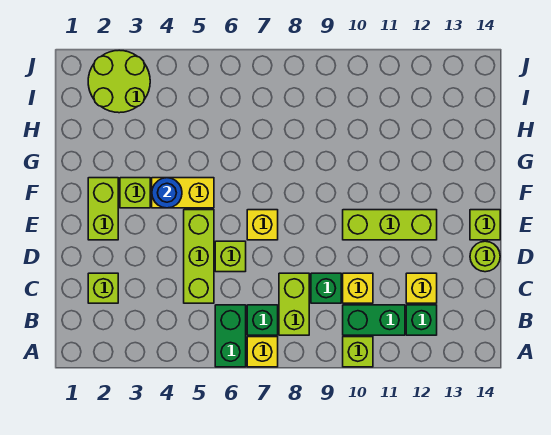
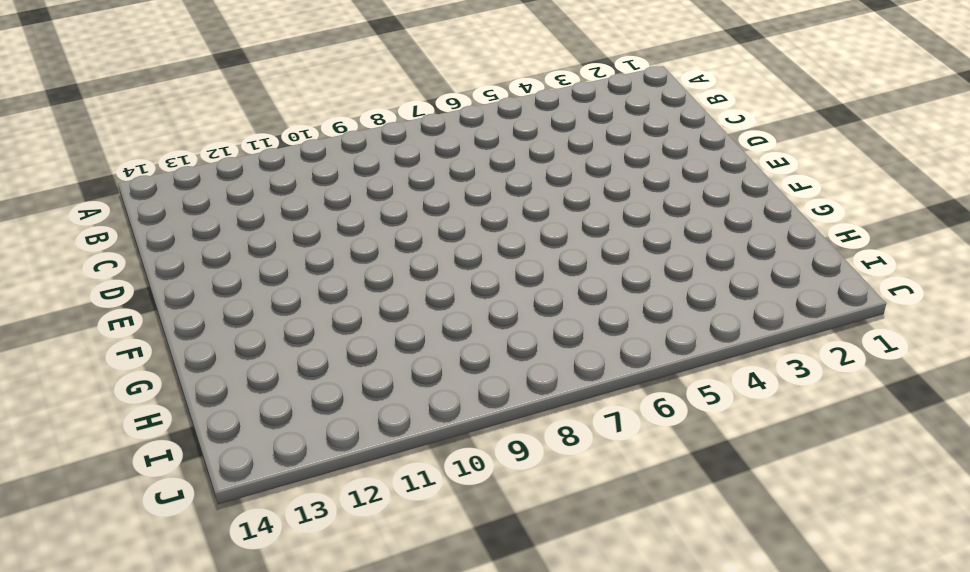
none -> green brick A6:B6 level 1
none -> yellow brick A7 level 1
none -> lime brick A10 level 1

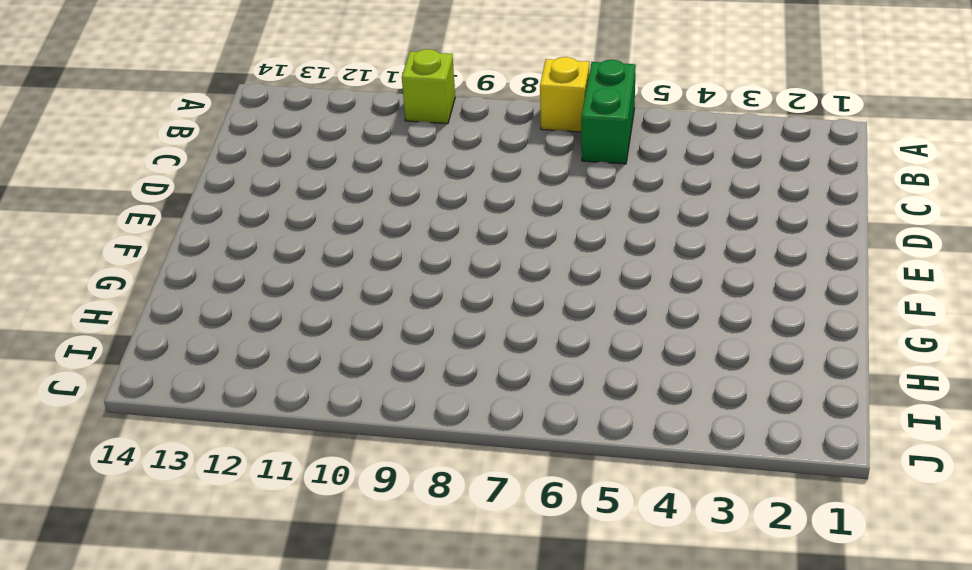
none -> green brick B7 level 1
none -> lime brick B8:C8 level 1
none -> green brick B10:B11 level 1

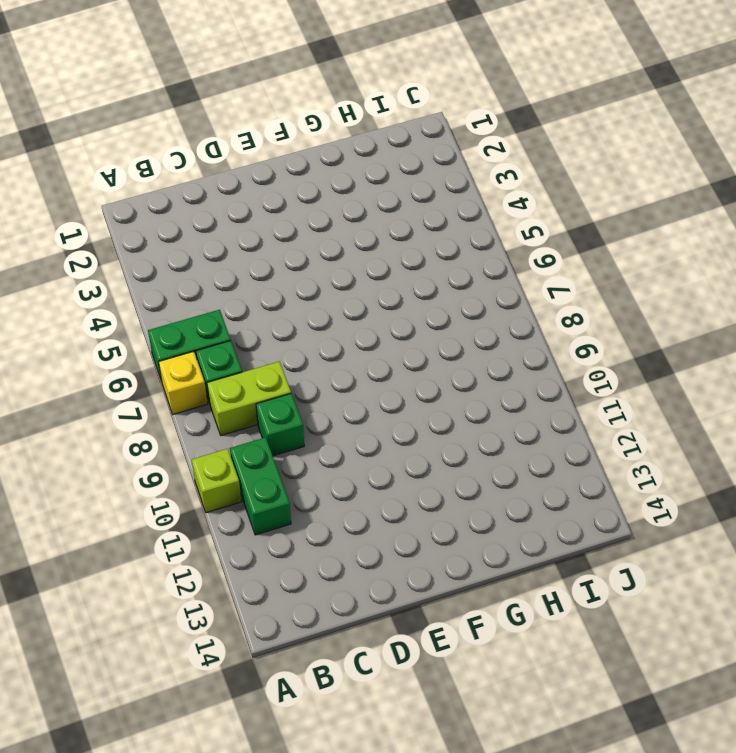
none -> green brick B12 level 1
none -> lime brick C2 level 1
none -> lime brick C5:E5 level 1

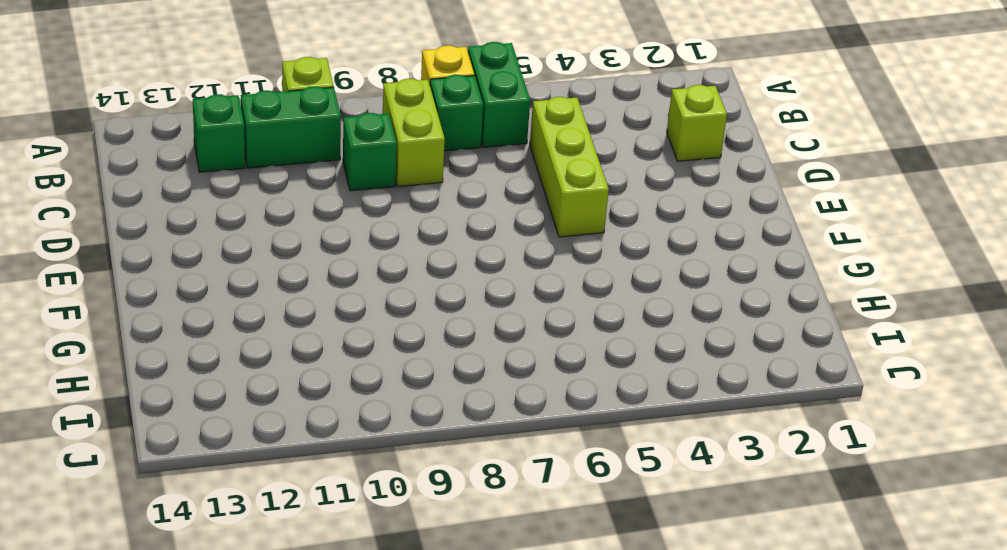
none -> yellow brick C10 level 1
none -> yellow brick C12 level 1
none -> lime brick D6 level 1

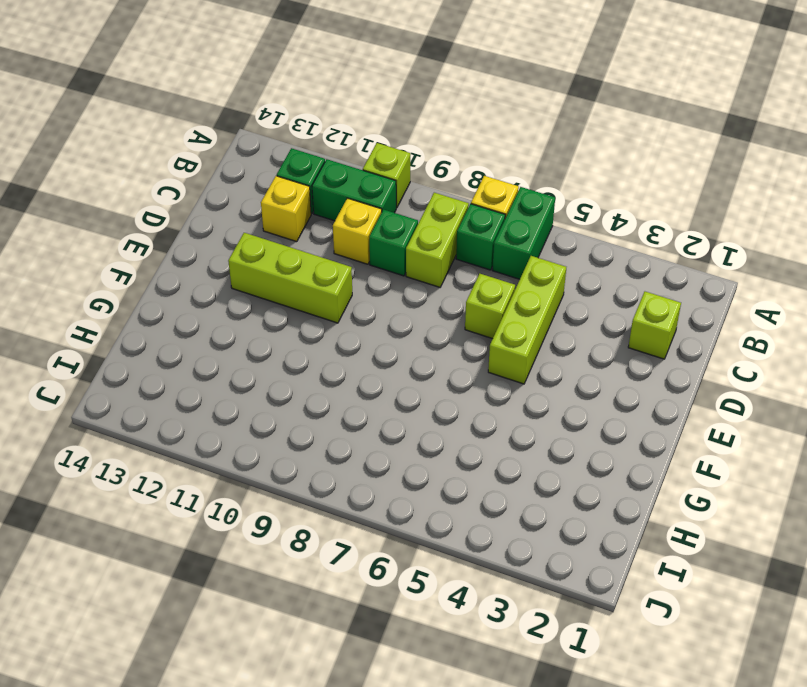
none -> lime round brick D14 level 1
none -> lime brick E2:F2 level 1
none -> yellow brick E7 level 1

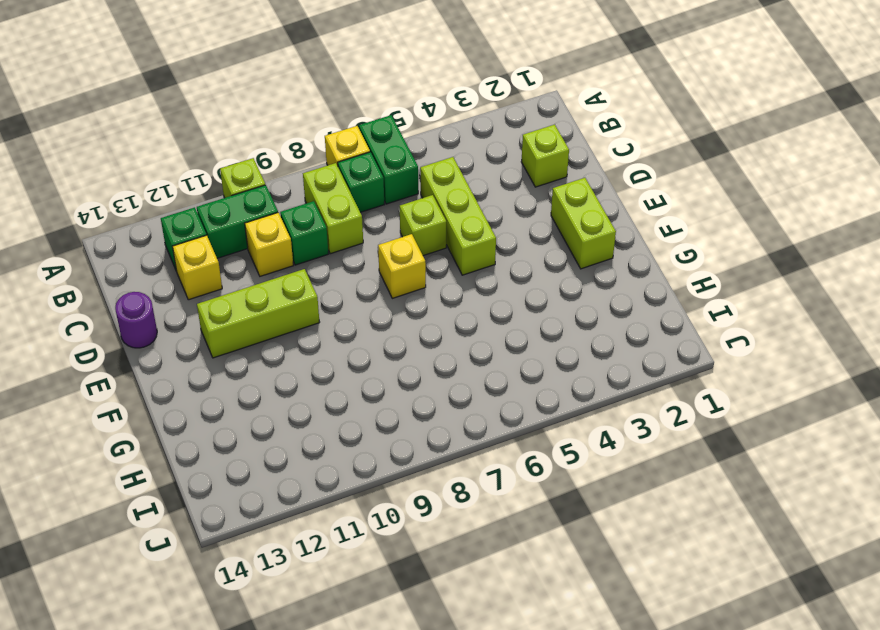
purple round brick D14 level 1 -> lime round brick D14 level 1
none -> lime brick E14 level 1
none -> lime brick F3 level 1
none -> yellow brick F4:F5 level 1

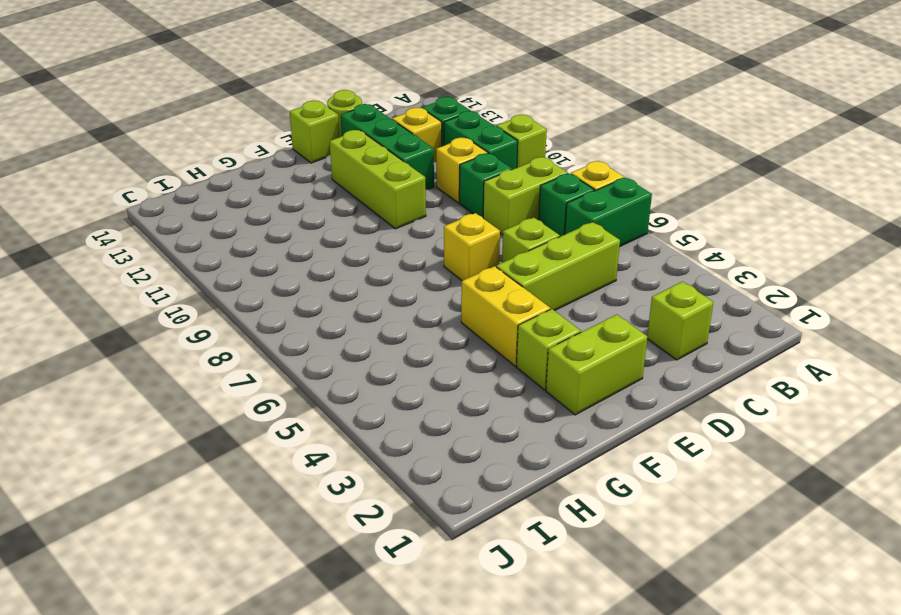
green brick D11:D13 level 1 -> none
none -> lime round brick I2:J3 level 1
none -> blue round brick F4 level 2

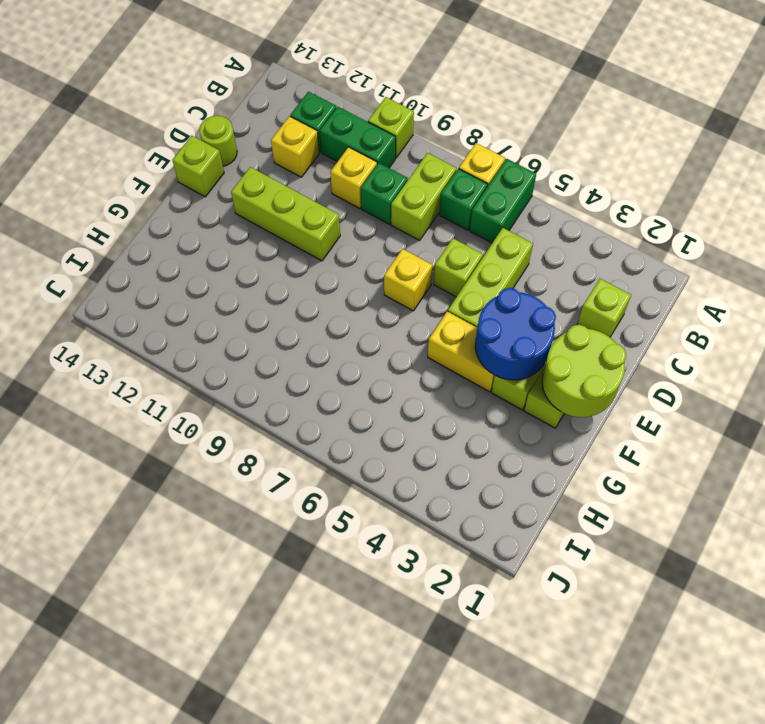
lime round brick E1:F2 level 2 -> lime round brick I2:J3 level 1
blue round brick E3:F4 level 2 -> blue round brick F4 level 2

